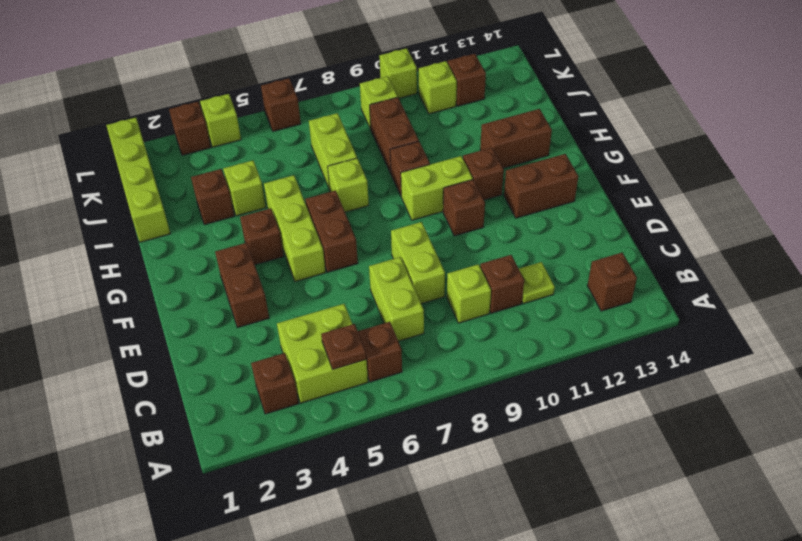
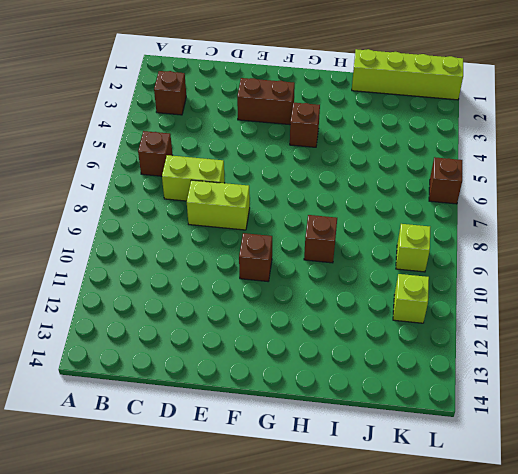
none -> lime brick B4:C5 level 1
none -> brown brick B13 level 1
none -> lime brick C9 level 1
none -> brown brick C10 level 1

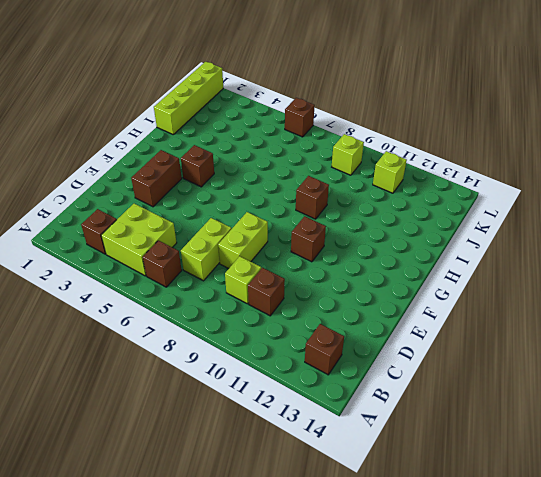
none -> lime plate C11 level 1
none -> lime brick F5:H5 level 1
none -> brown brick F6:G6 level 1
none -> brown brick F12:F13 level 1

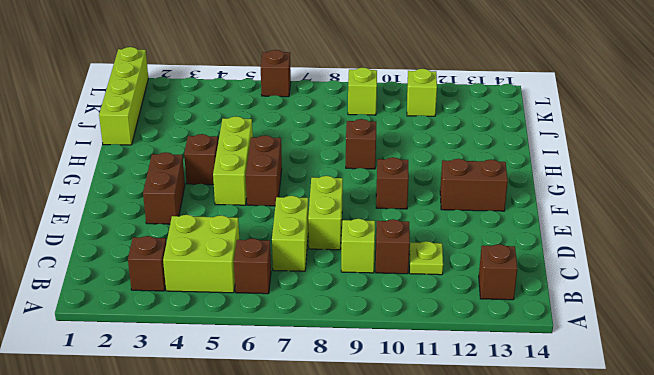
none -> lime brick G9:G10 level 1
none -> brown brick G11 level 1
none -> lime brick H7 level 1
none -> brown brick H12:H13 level 1

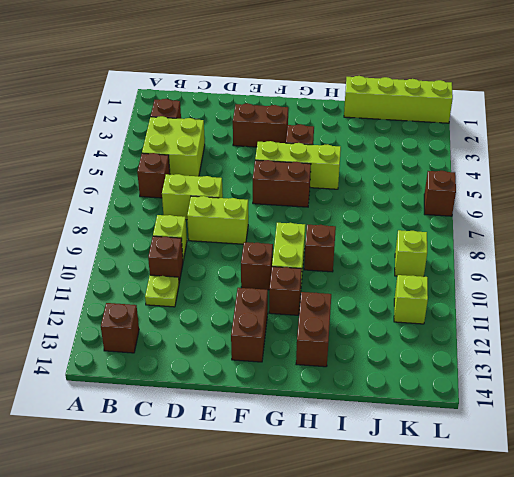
none -> lime brick H7 level 1
none -> brown brick I3 level 1
none -> lime brick I4 level 1
none -> lime brick I7:J7 level 1

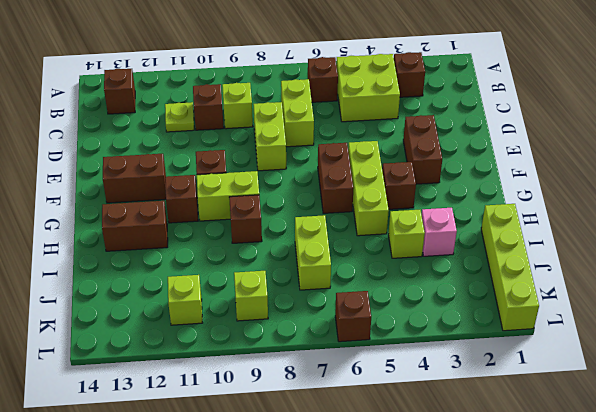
pink brick I3 level 1 -> brown brick I3 level 1
none -> lime brick H7 level 1
none -> brown brick I9:J9 level 1
none -> brown brick K12 level 1
none -> brown brick L3 level 1

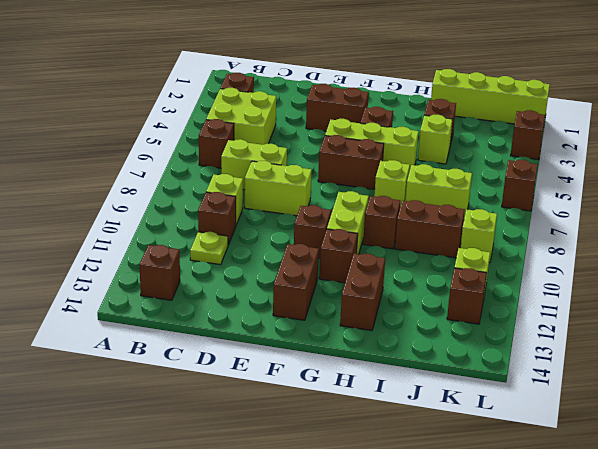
none -> lime brick L4 level 1
none -> lime brick L10 level 1
none -> brown plate B5 level 2

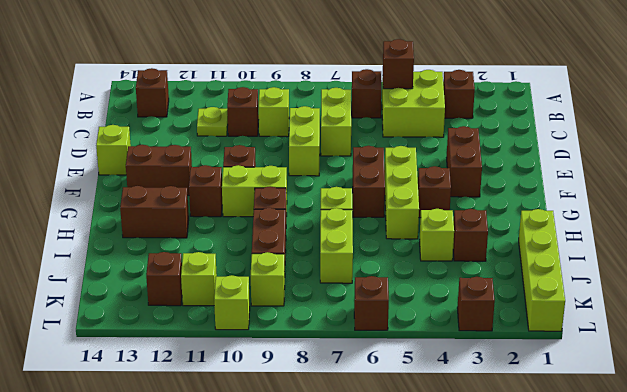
brown brick B5 level 2 -> brown plate B5 level 2
lime brick E14 level 1 -> lime brick L4 level 1

